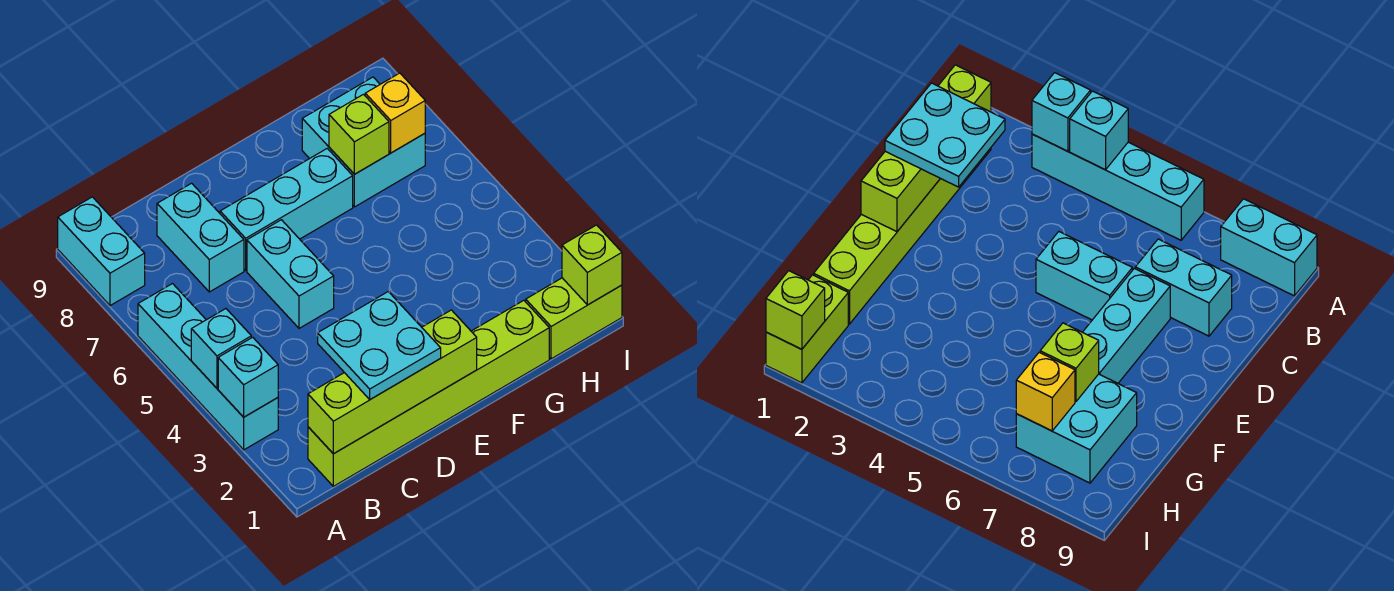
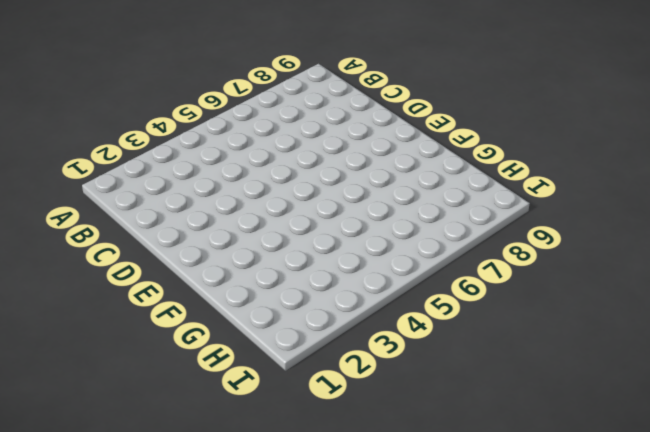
none -> cyan brick A3:A6 level 1
none -> cyan brick A8:A9 level 1
none -> lime brick B1:G1 level 1

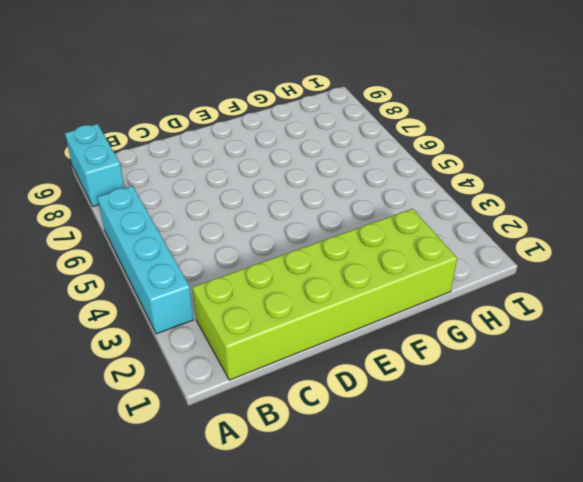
lime brick B1:G2 level 1 -> lime brick B1:G1 level 1
none -> cyan brick C7:C8 level 1
none -> cyan brick D5:D6 level 1
none -> cyan brick D7:F7 level 1

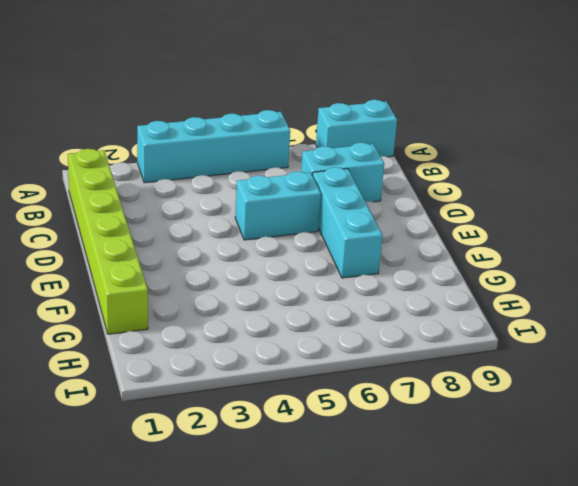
none -> cyan brick G7:H8 level 1
none -> lime brick H1:I1 level 1
none -> cyan brick A3 level 2

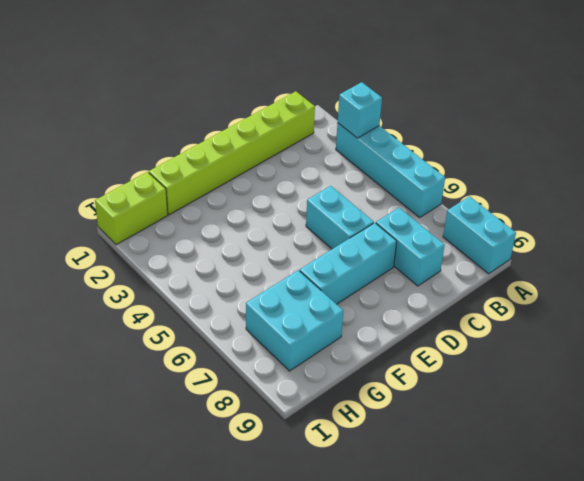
none -> cyan brick A4 level 2
none -> lime brick B1:E1 level 2
none -> lime brick G7 level 2

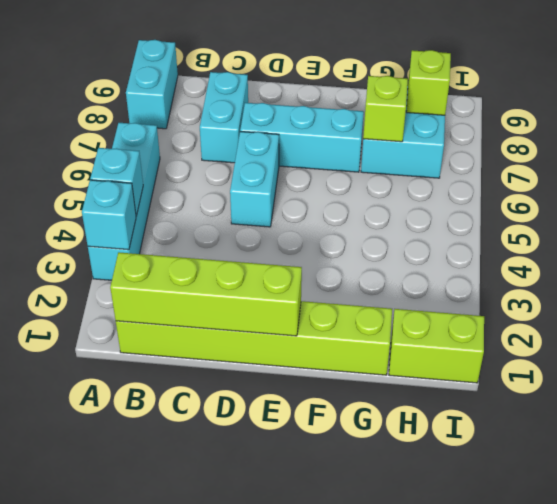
lime brick H8 level 2 -> lime brick I1 level 2
none -> yellow brick H7 level 2
none -> cyan plate C1:D2 level 3

